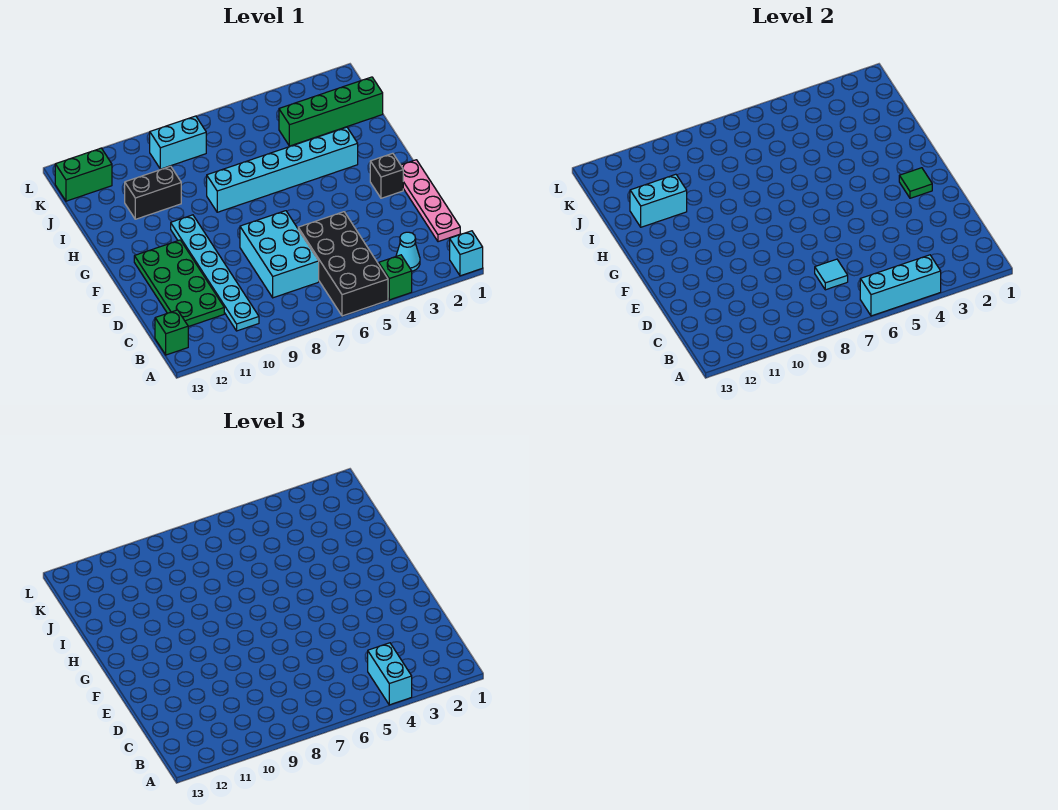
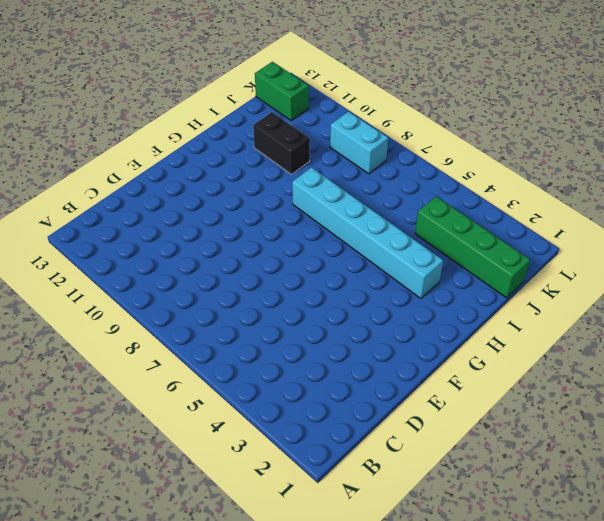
none -> cyan brick A1 level 1
none -> green brick A4 level 1
none -> black brick A5:D6 level 1

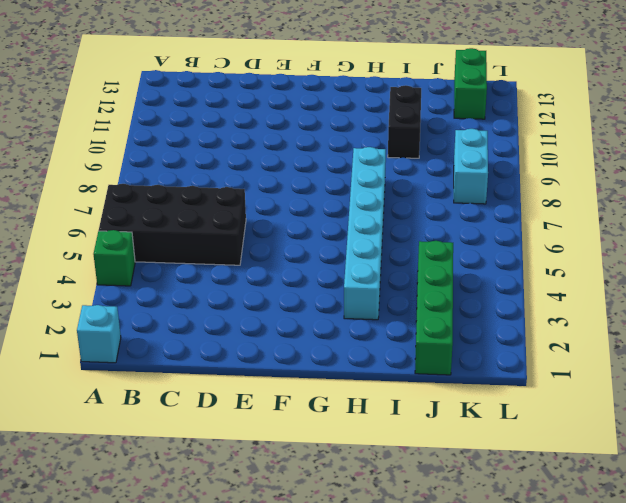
none -> cyan cone B3 level 1
none -> cyan plate B10:G10 level 1
none -> green brick B13 level 1

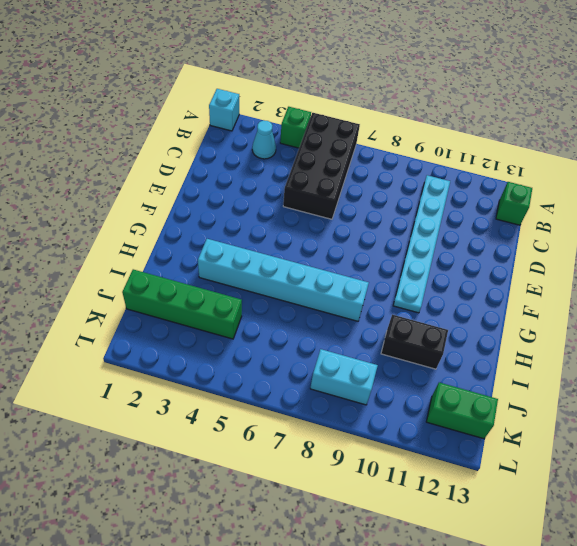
none -> pink plate C1:F1 level 1
none -> cyan brick C7:E8 level 1
none -> green plate C11:F12 level 1

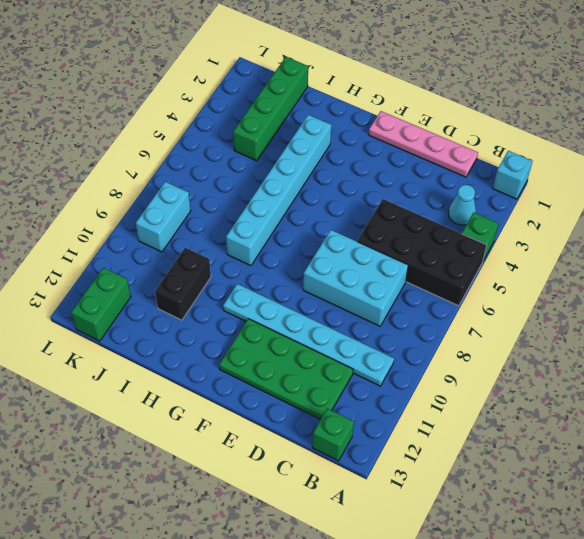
none -> black brick F2 level 1
none -> cyan brick A4:A6 level 2
none -> cyan tile C7 level 2

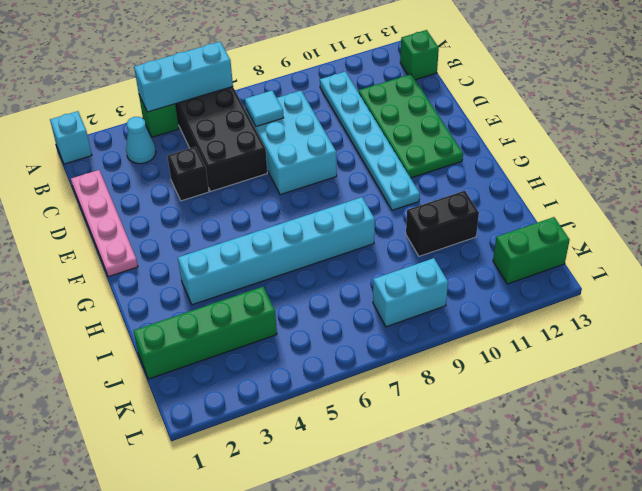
black brick D4 level 1 -> black brick F2 level 1
none -> green tile F2 level 2
none -> cyan brick I11:I12 level 2
none -> cyan brick A4:B4 level 3

